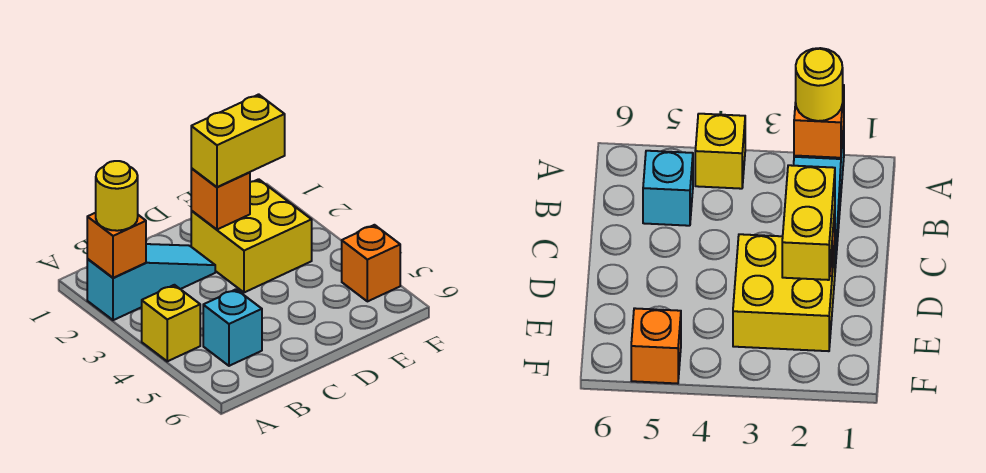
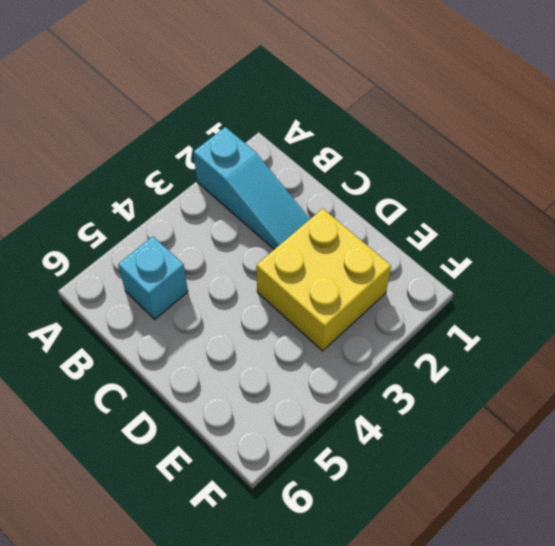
none -> yellow brick A4 level 1
none -> orange brick F5 level 1

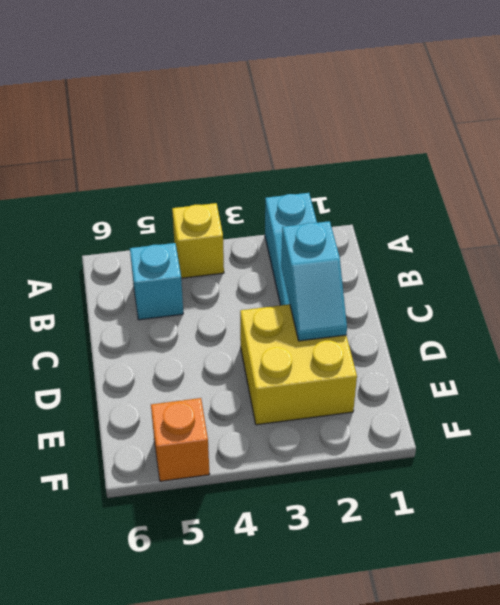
cyan slope C2:D2 level 2 top C -> orange brick D2 level 2
none -> orange brick A2 level 2
none -> yellow round brick A2 level 3

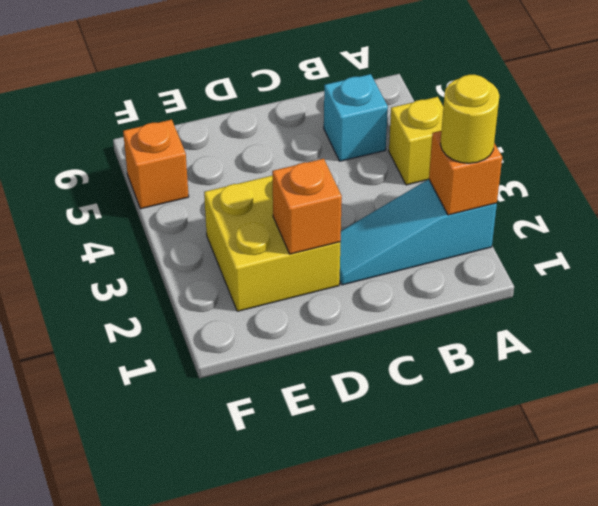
none -> yellow brick D2:E2 level 3

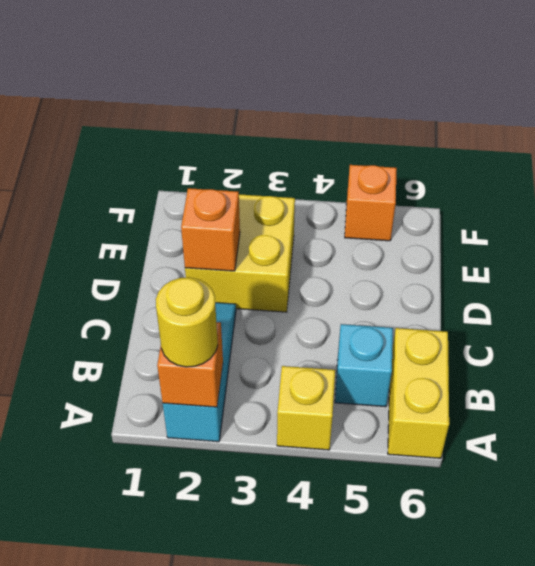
yellow brick A6:B6 level 1 -> yellow brick D2:E2 level 3

